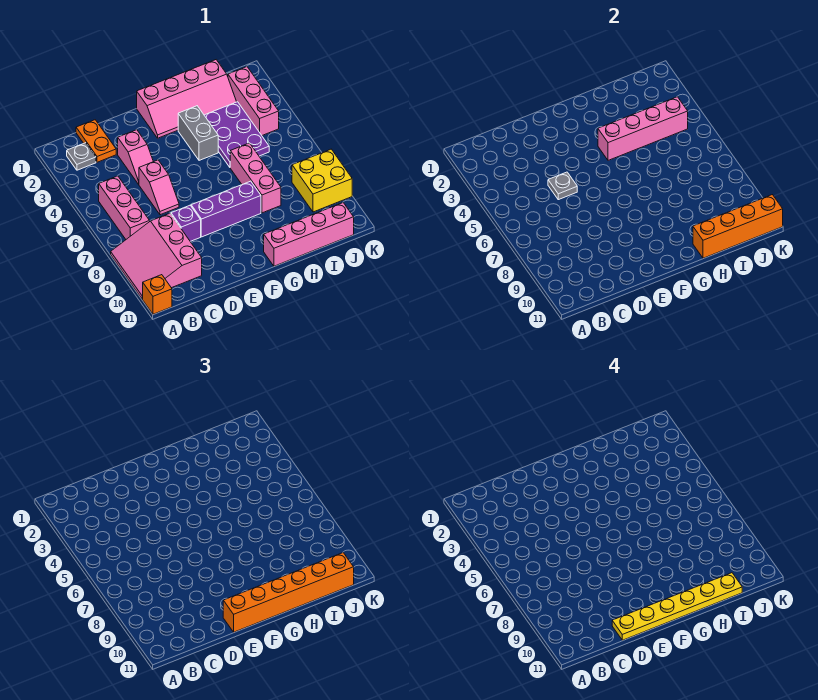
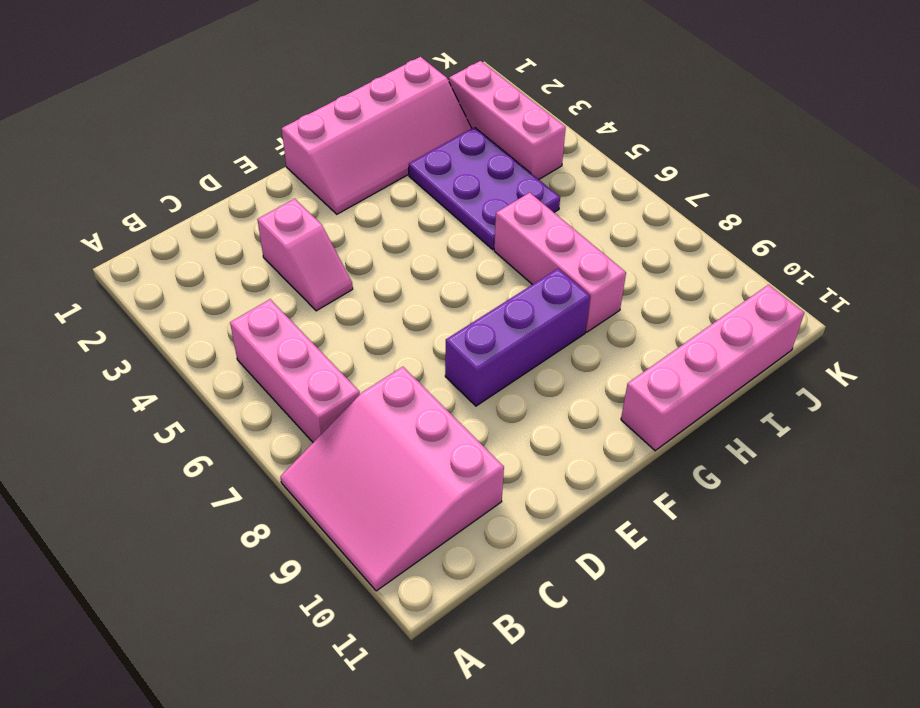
none -> orange brick A11 level 1
none -> grey plate B2 level 1
none -> orange plate C1:C2 level 1

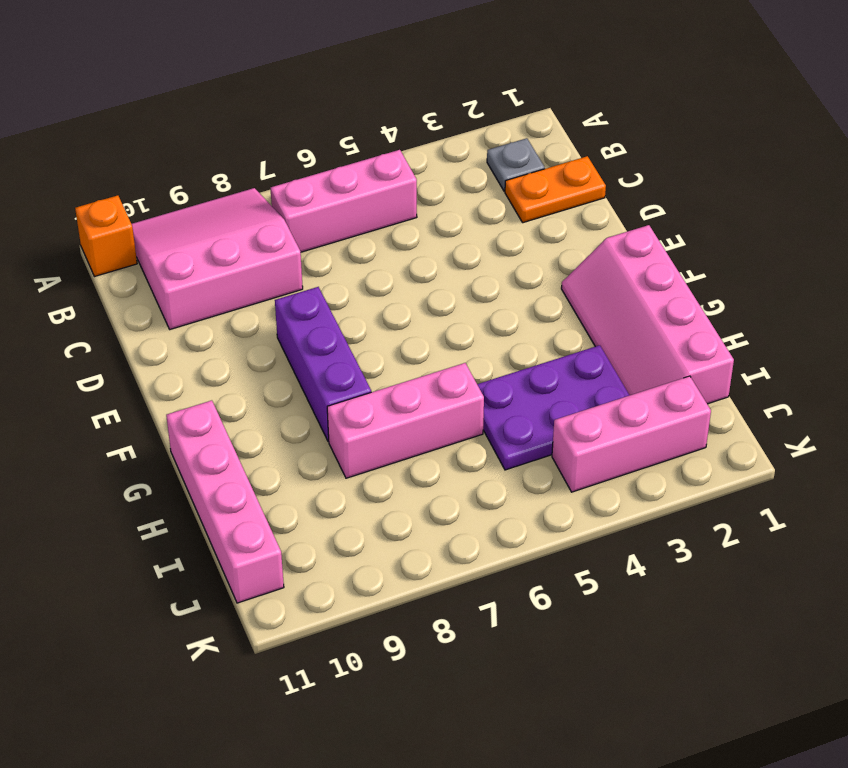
none -> pink slope D3:D4 level 1 top 3
none -> pink slope D5:D6 level 1 top 5
none -> purple brick D8 level 1

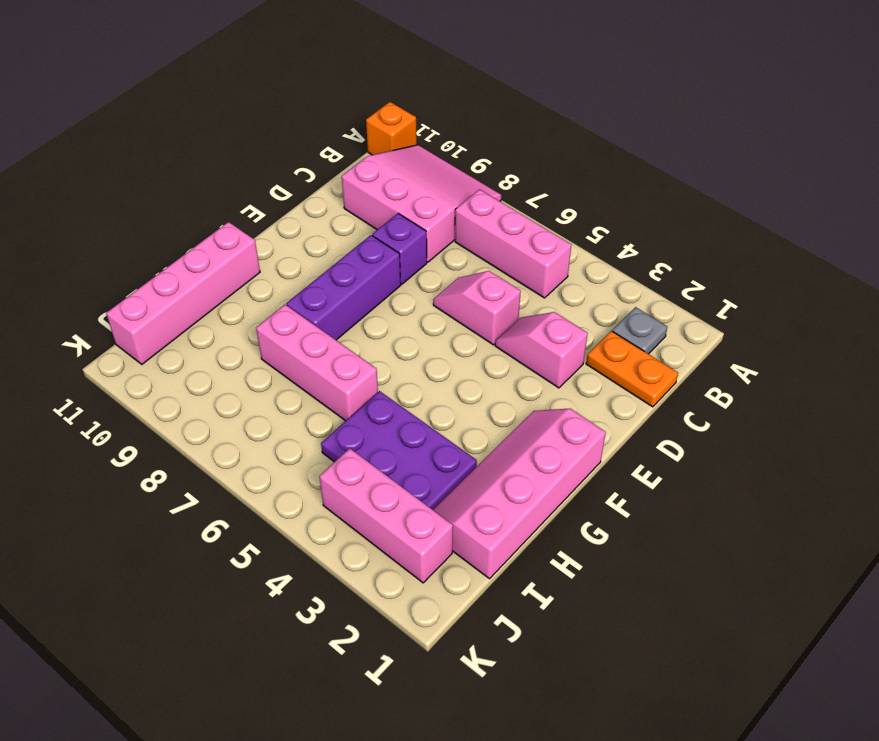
none -> grey brick G3:G4 level 1
none -> yellow brick J8:K9 level 1
none -> grey plate D5 level 2

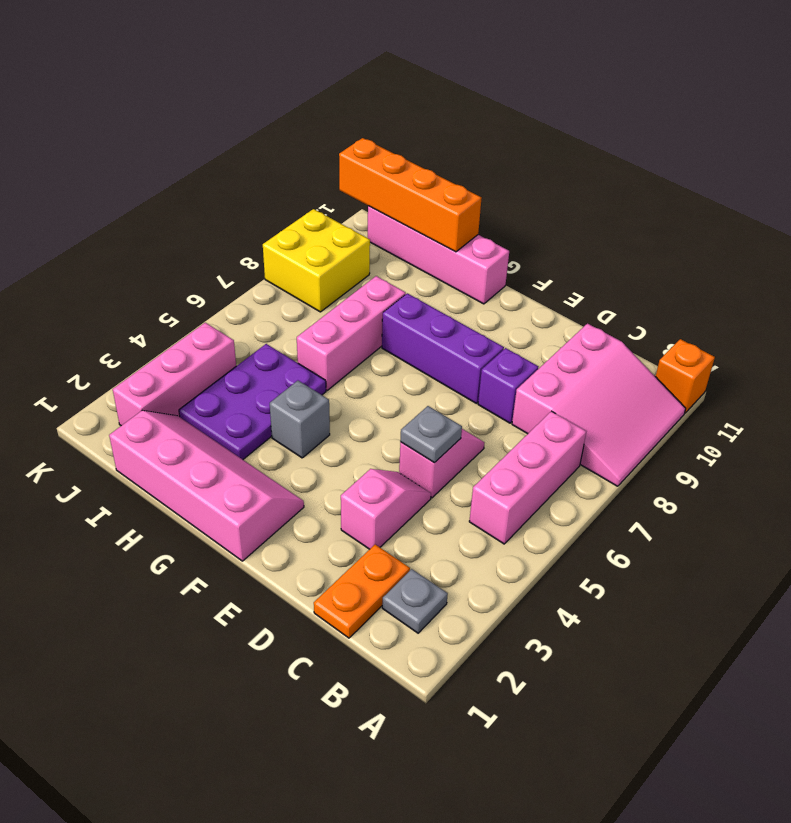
grey brick G4 level 1 -> grey brick G3:G4 level 1
none -> pink brick G4:J4 level 2
none -> orange brick E11:J11 level 3
none -> yellow plate D11:I11 level 4

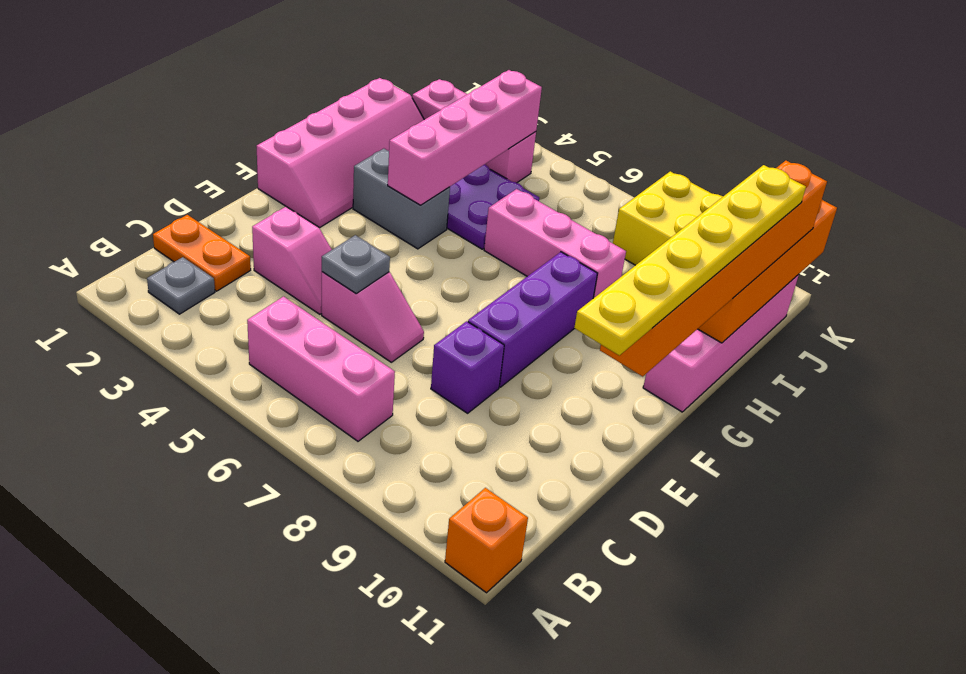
none -> pink slope A8:C10 level 1 top C

